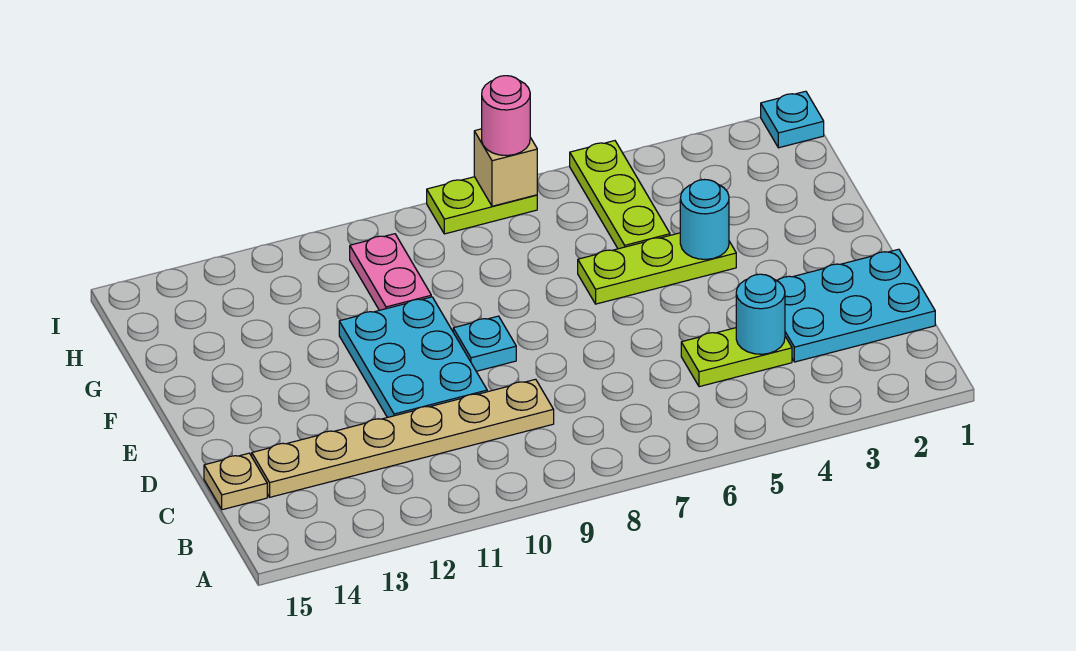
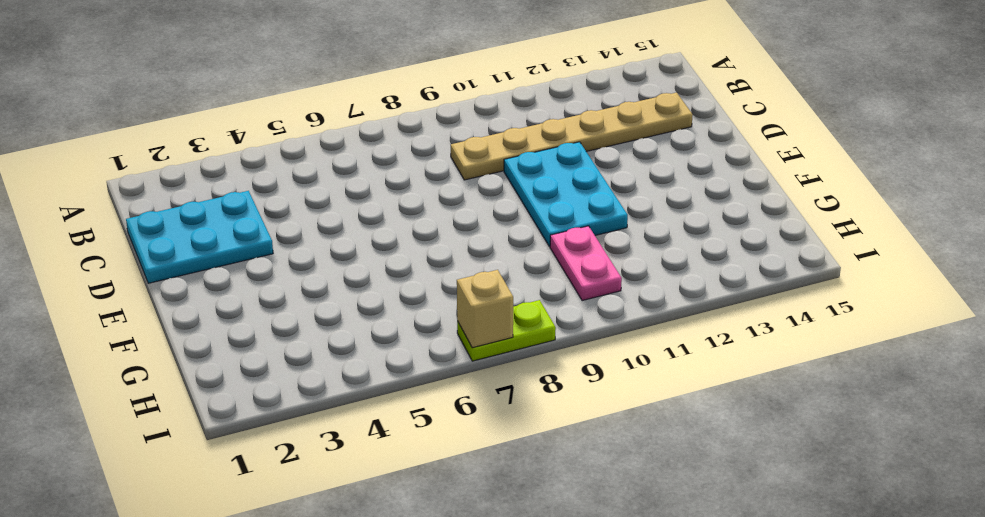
none -> lime plate C4:C5 level 1
none -> tan plate C15 level 1
none -> cyan plate E9 level 1

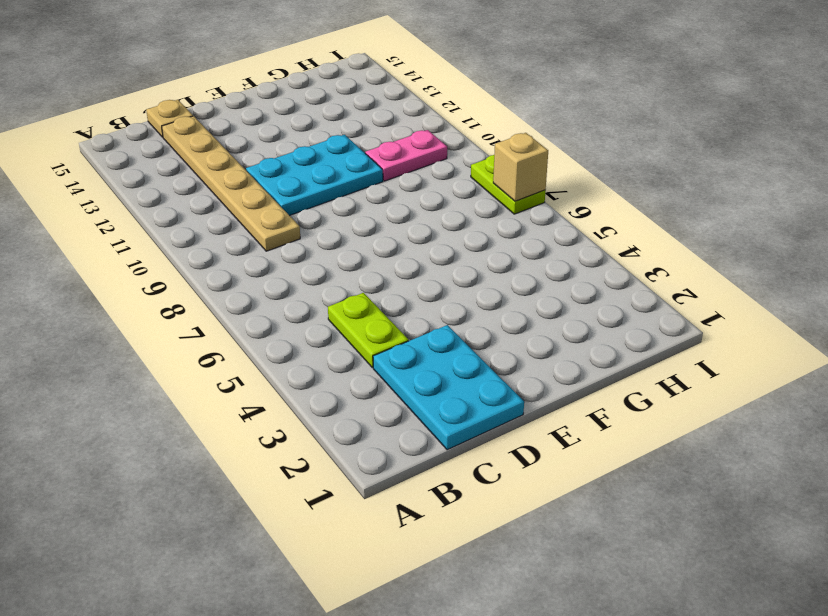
none -> cyan plate E9 level 1
none -> lime plate F4:F6 level 1
none -> lime plate G5:I5 level 1

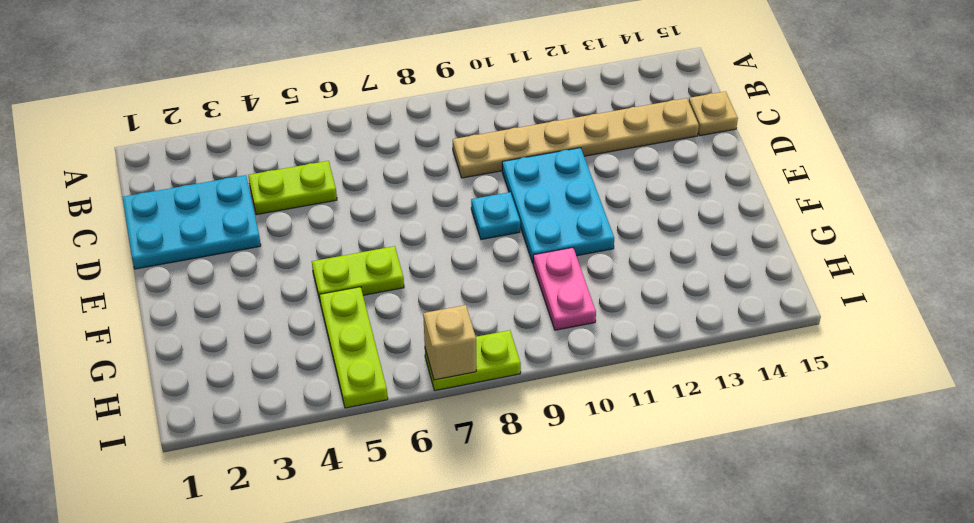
lime plate F5:F6 level 1 -> lime plate F4:F6 level 1
none -> cyan plate I1 level 1
none -> cyan round brick C4 level 2
none -> cyan round brick F4 level 2

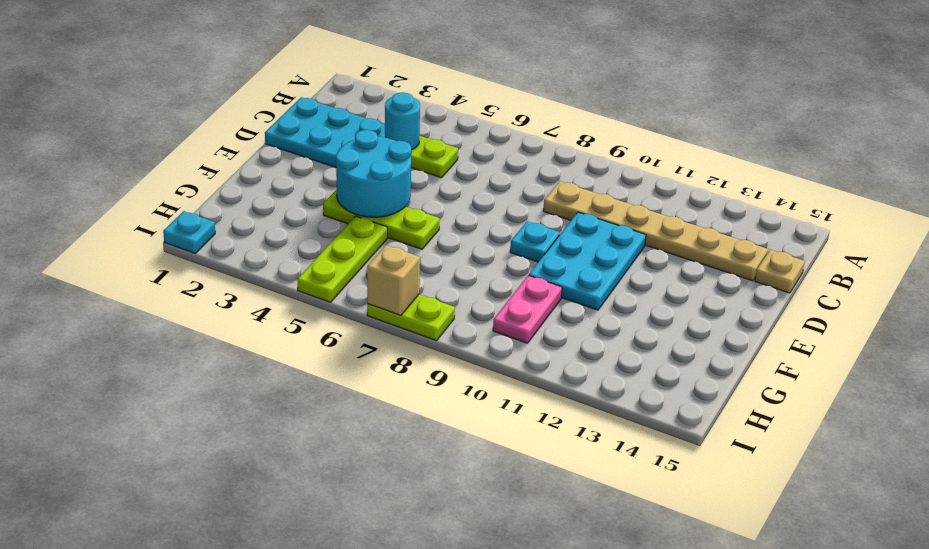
cyan round brick E4:F5 level 2 -> cyan round brick F4 level 2
none -> pink round brick I7 level 3

